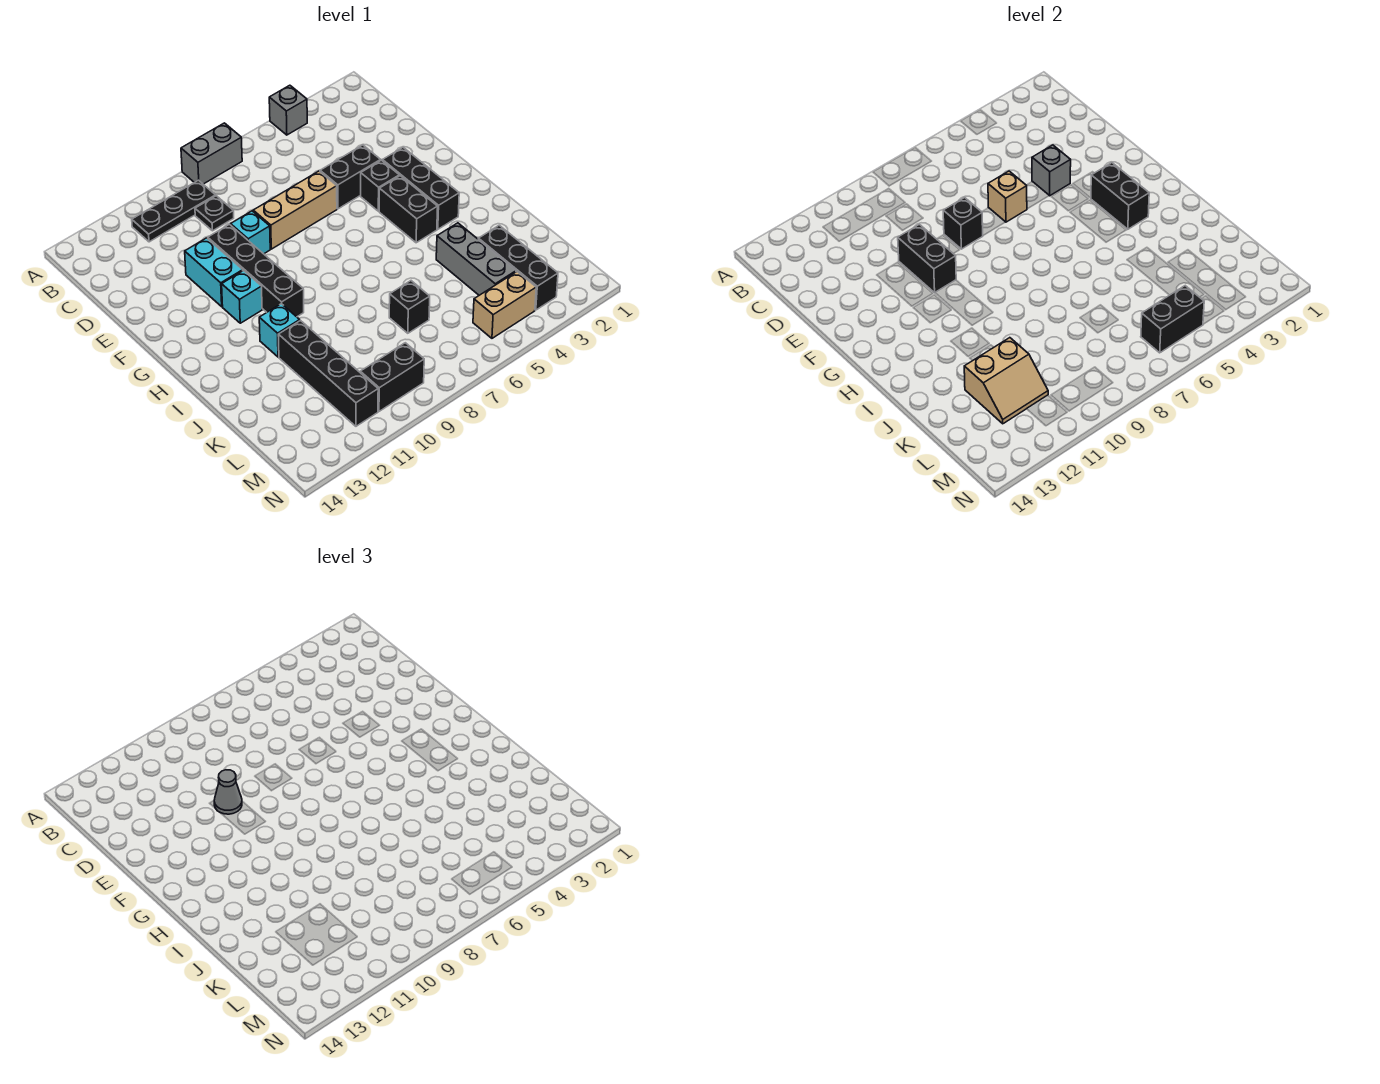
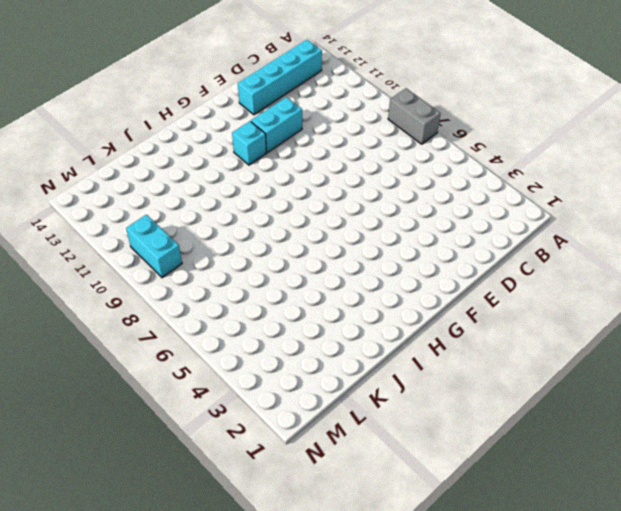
cyan brick B13:E13 level 1 -> none
cyan brick M9:M10 level 1 -> black brick M9:M10 level 1
none -> grey brick A4 level 1
none -> black plate B9:B11 level 1
none -> black plate C9 level 1

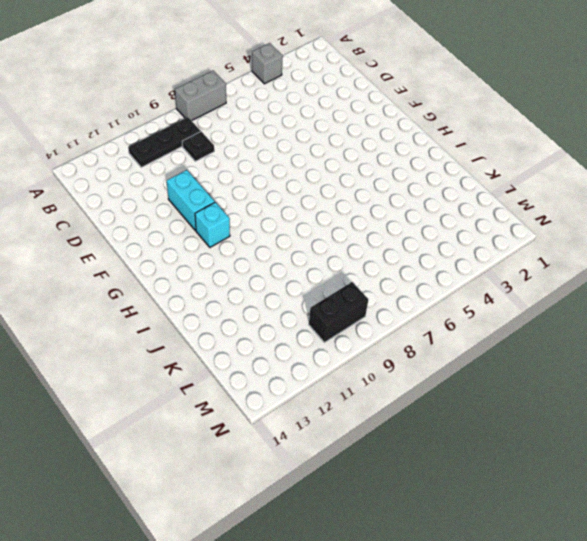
none -> black brick E4:E5 level 1
none -> tan brick E6:E8 level 1
none -> cyan brick E9 level 1

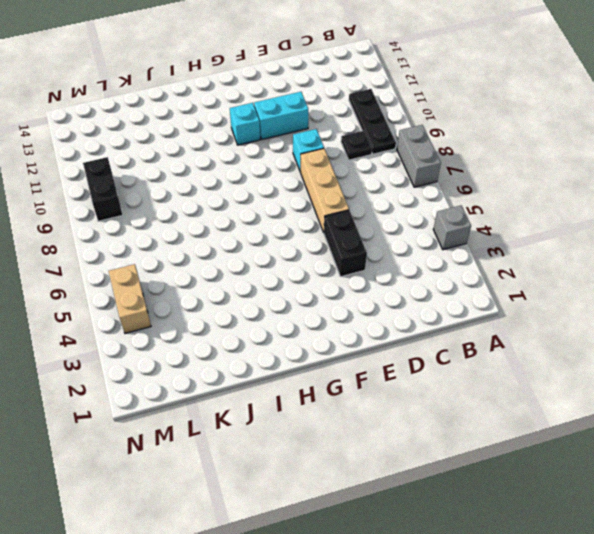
none -> black brick E10:H10 level 1
none -> black brick F3:H3 level 1
none -> black brick F4 level 1

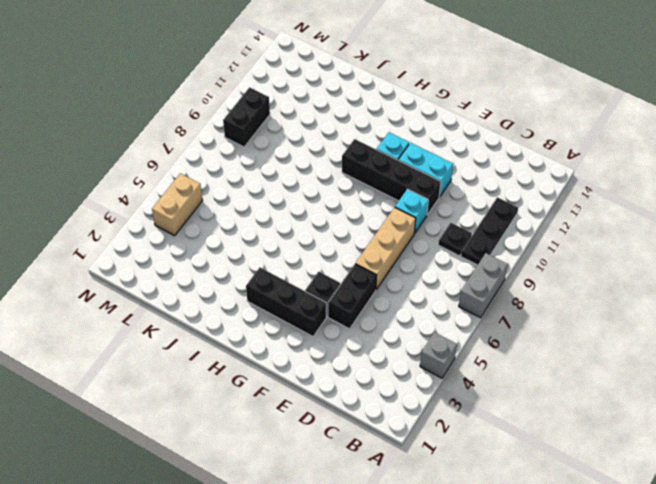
none -> black brick G4:H4 level 1
none -> cyan brick I11 level 1
none -> grey brick J4:L4 level 1

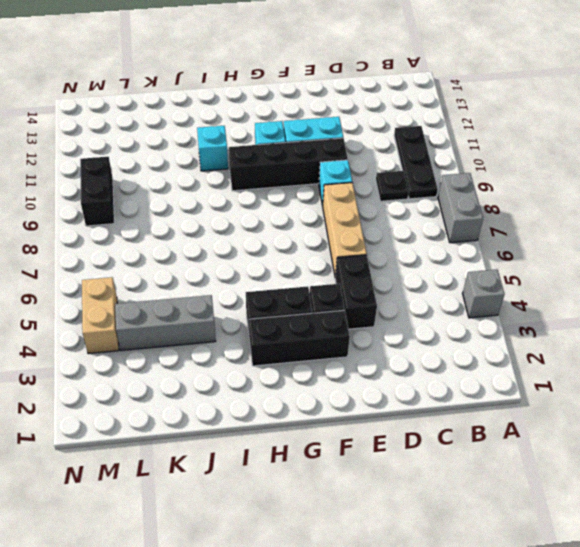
none -> black brick J11:M11 level 1
none -> black brick K3:M3 level 1
none -> black brick K7 level 1

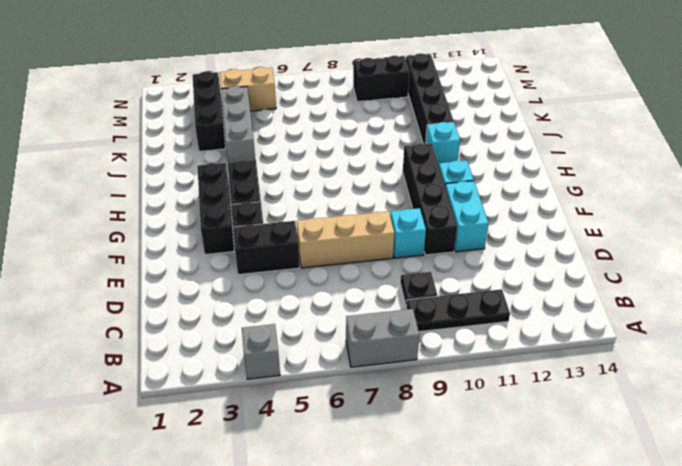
none -> black brick K7 level 1
none -> grey brick E4 level 2
none -> tan brick E6 level 2

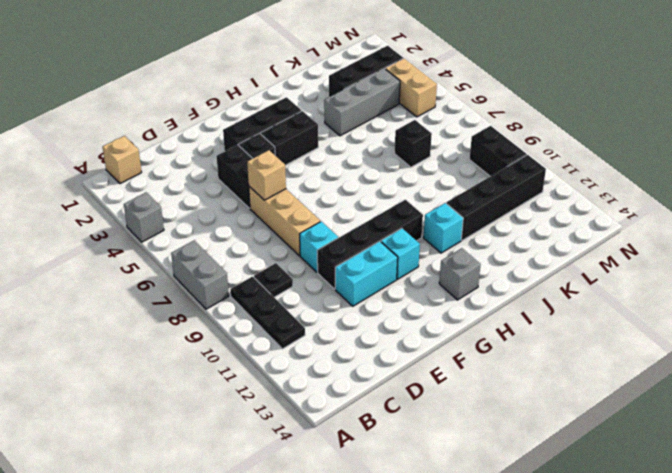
tan brick B1 level 1 -> none
grey brick H13 level 1 -> grey brick E4 level 2
none -> black brick E8 level 2
none -> black brick E10:F10 level 2
none -> black brick G3:H3 level 2

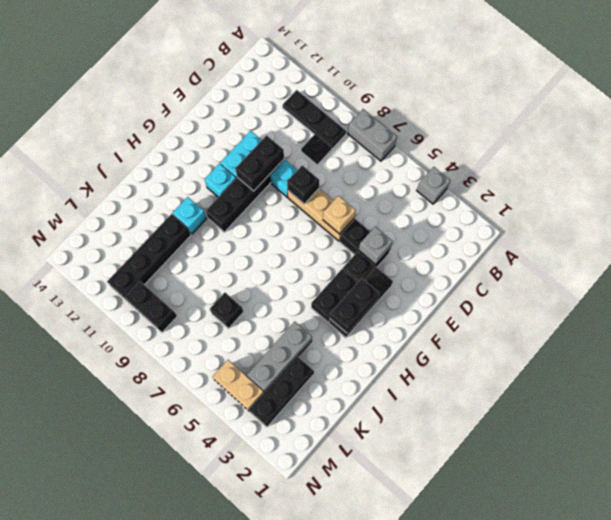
none -> tan slope K11:L12 level 2 top K
none -> black brick M5:M6 level 2
none -> grey cone E10 level 3

